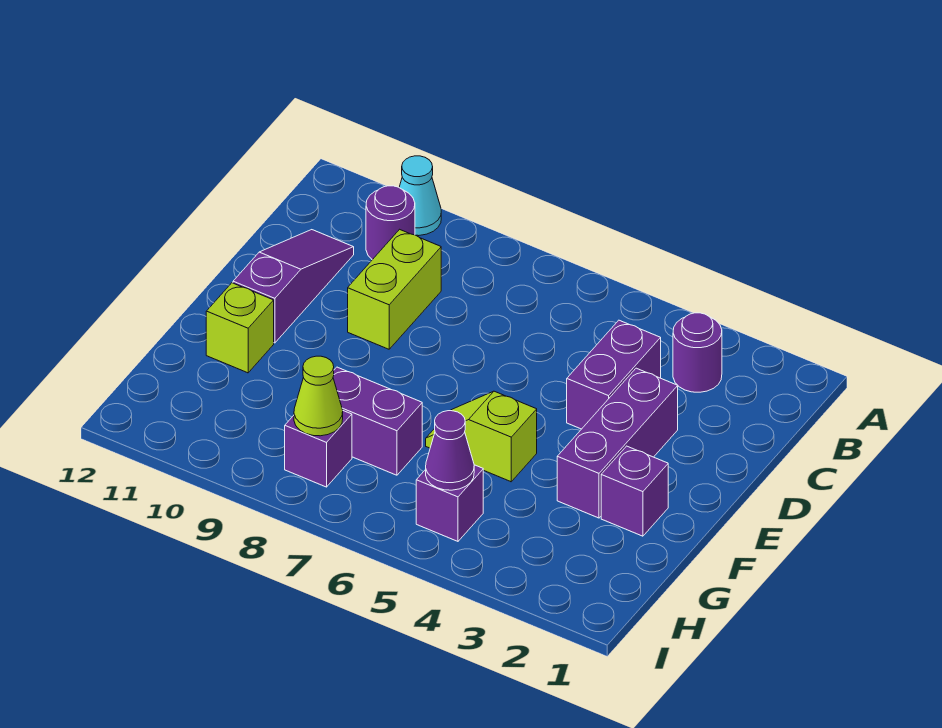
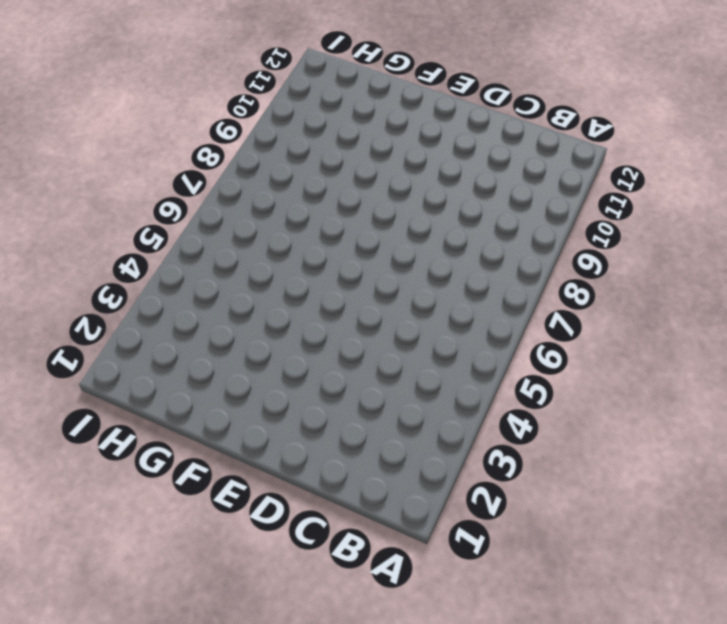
none -> cyan cone A10 level 1
none -> purple round brick B3 level 1
none -> purple round brick B10 level 1

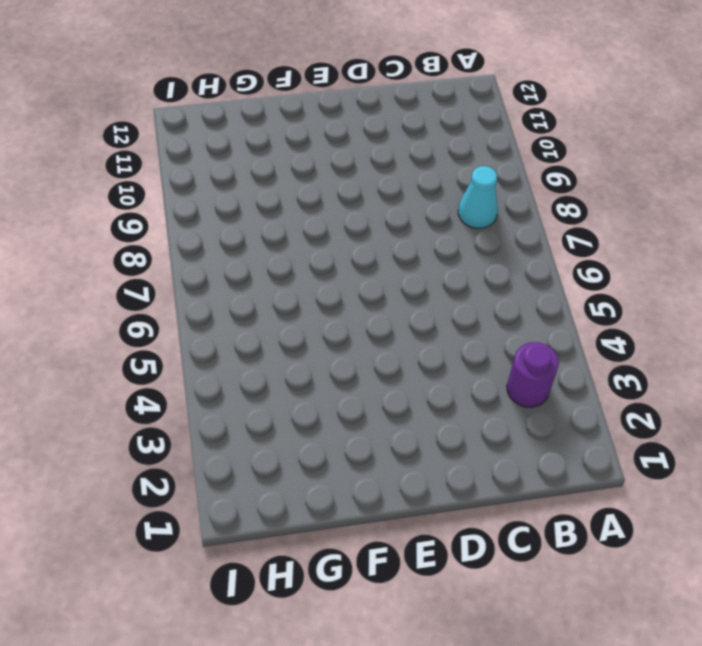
cyan cone B8 level 1 -> cyan cone A10 level 1
none -> purple round brick B10 level 1
none -> purple brick C4:D4 level 1
none -> lime brick C9:D9 level 1

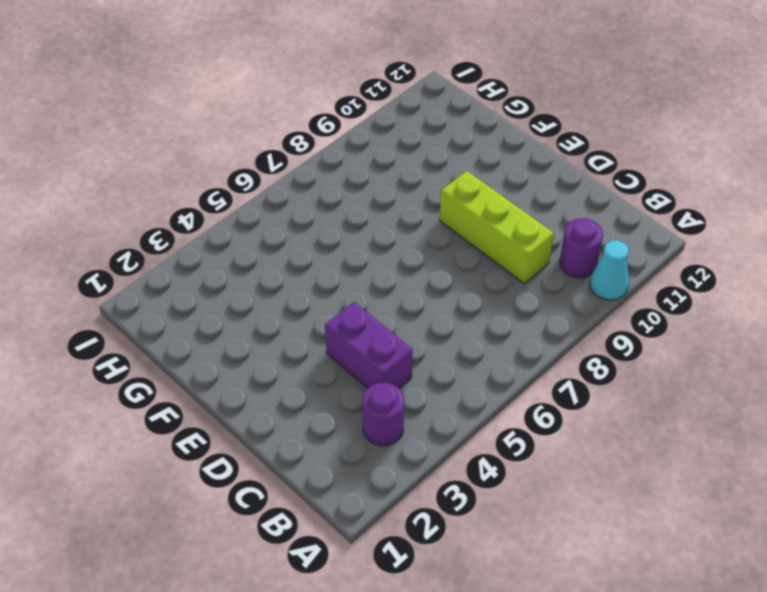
lime brick C9:E9 level 1 -> lime brick C9:D9 level 1
none -> purple slope C11:E11 level 1 top E
none -> purple brick D3:F3 level 1
none -> purple brick F2 level 1

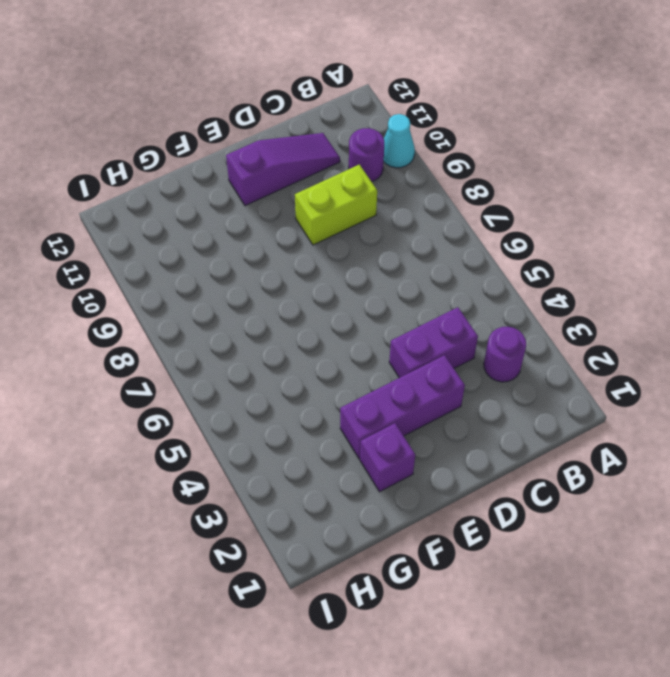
none -> lime slope F5:F6 level 1 top 5
none -> lime brick F11 level 1
none -> purple brick G7:G8 level 1

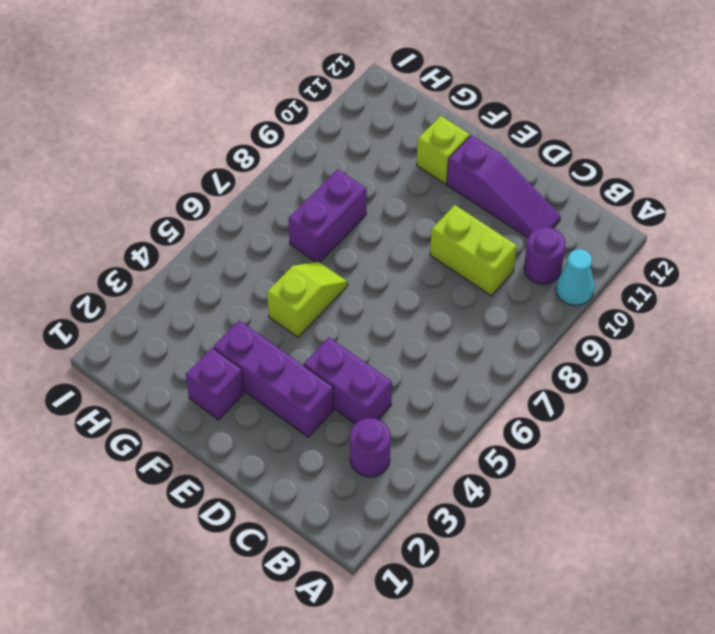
none -> purple brick H5 level 1
none -> purple brick H8 level 1
none -> purple cone H5 level 2

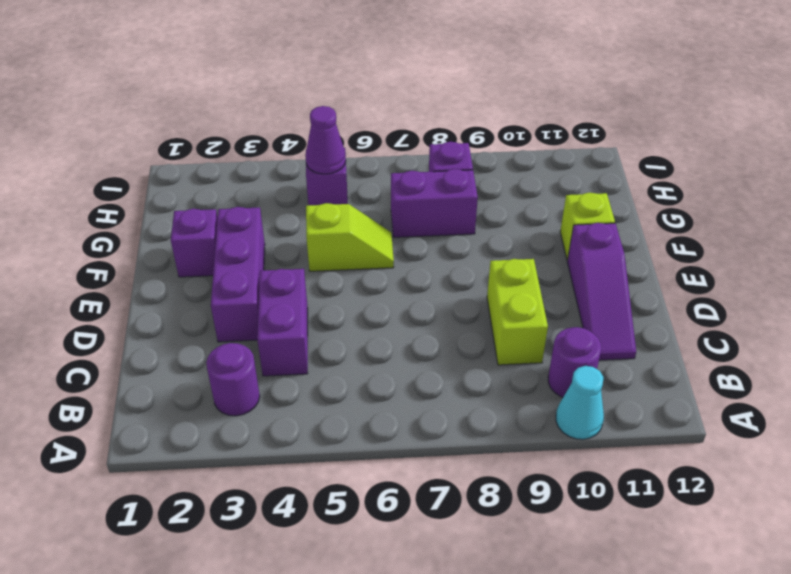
none -> lime cone H8 level 2

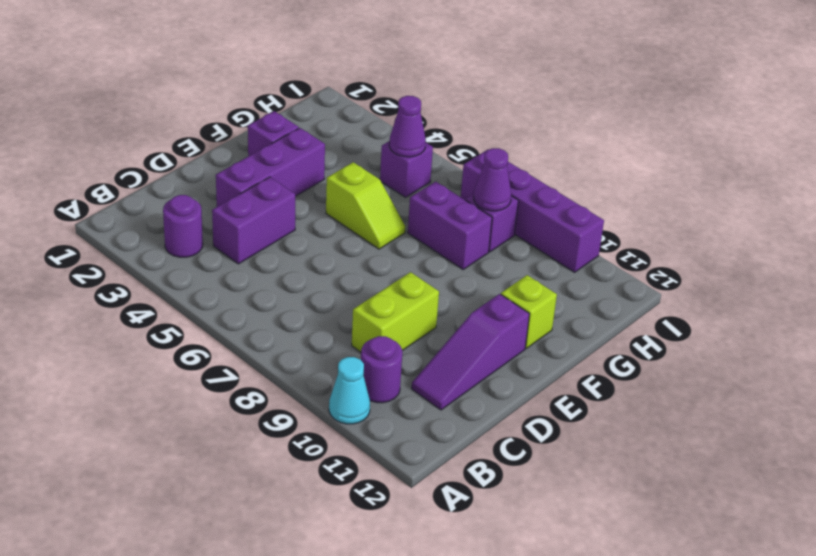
purple cone H8 level 2 -> lime cone H8 level 2
purple brick I7:I10 level 1 -> none

